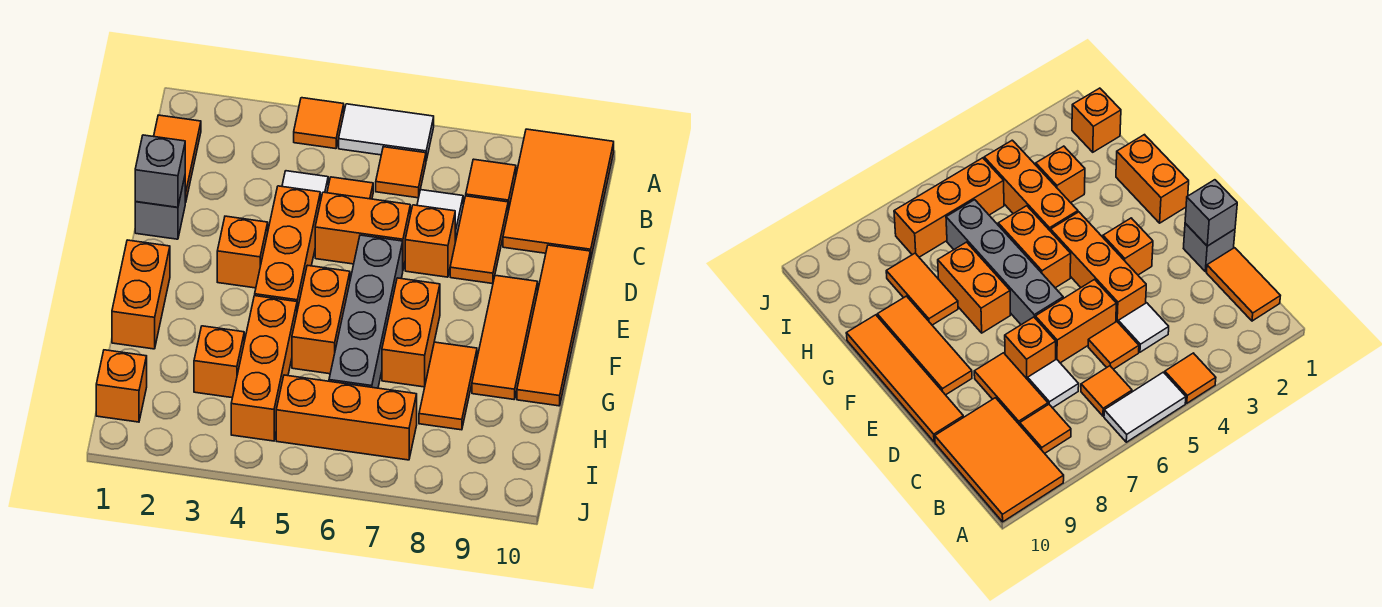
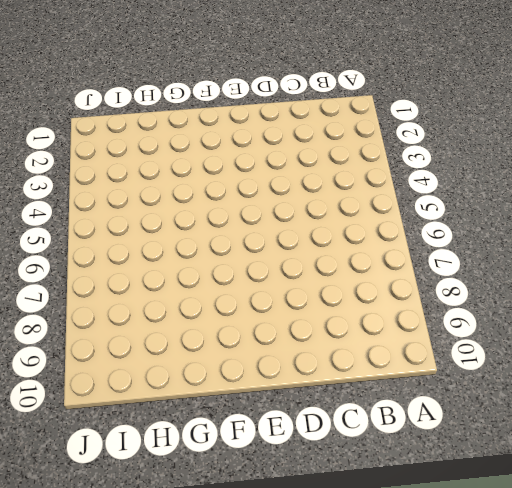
none -> orange tile A4 level 1
none -> white tile A5:A6 level 1
none -> orange tile A9:C10 level 1

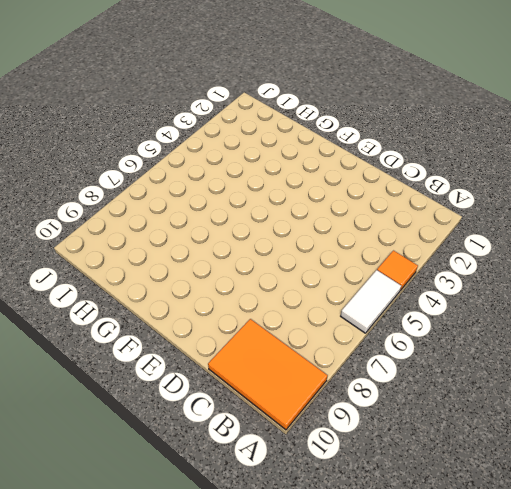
none -> orange tile B1:C1 level 1
none -> orange tile B6 level 1
none -> orange tile B8 level 1

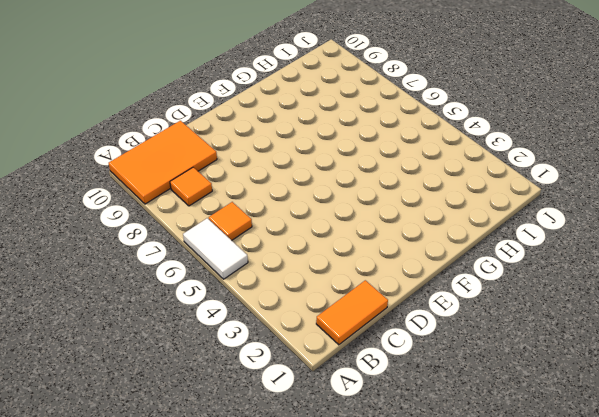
none -> orange tile A4 level 1
none -> white tile C4 level 1
none -> orange tile C5 level 1

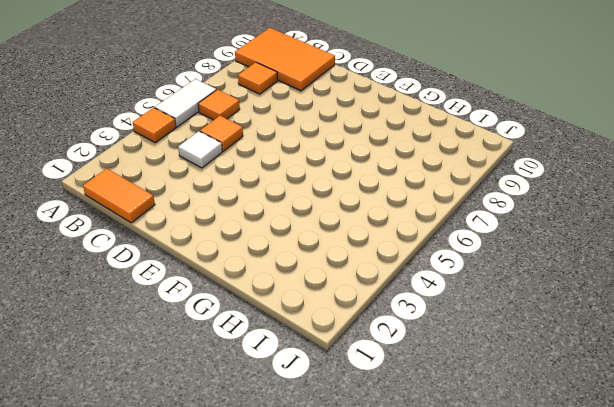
none -> white tile C7 level 1
none -> orange tile C8:D8 level 1
none -> grey brick D1 level 1

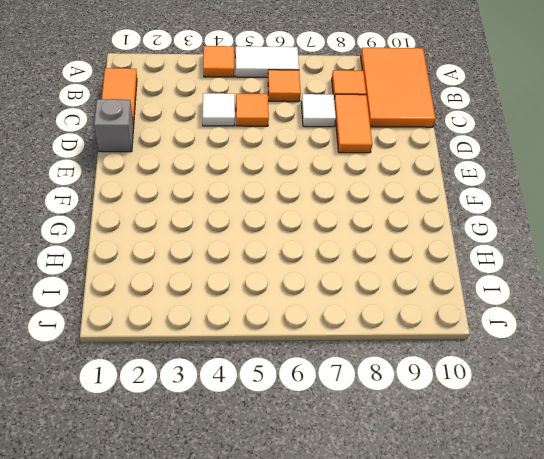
none -> orange brick D4:F4 level 1
none -> orange brick D5:D6 level 1
none -> orange brick D7 level 1

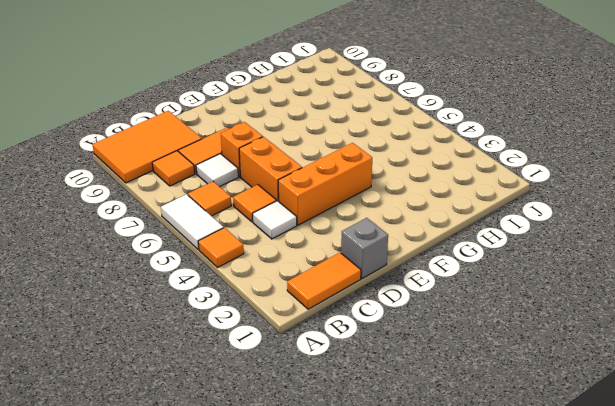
none -> orange tile D10:G10 level 1
none -> orange brick E3 level 1
none -> grey brick E6:H6 level 1

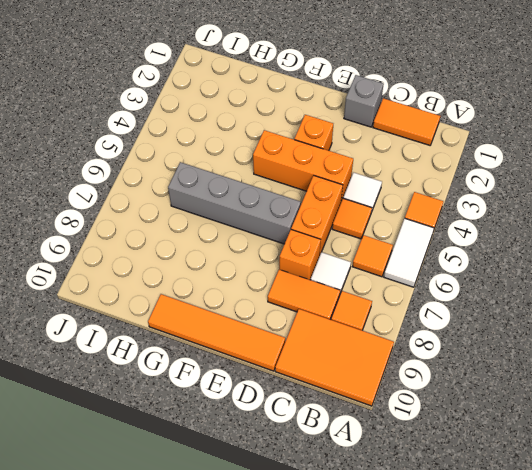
none -> orange tile E9:G9 level 1
none -> orange brick F1:G1 level 1
none -> orange brick F5:G5 level 1

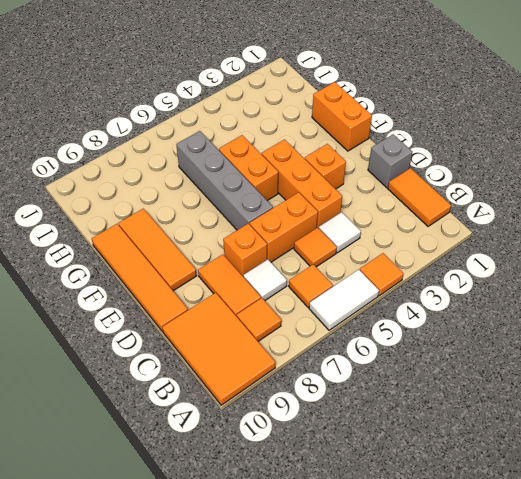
none -> orange brick F7:G7 level 1
none -> orange brick G4:I4 level 1
none -> orange tile G8:H8 level 1

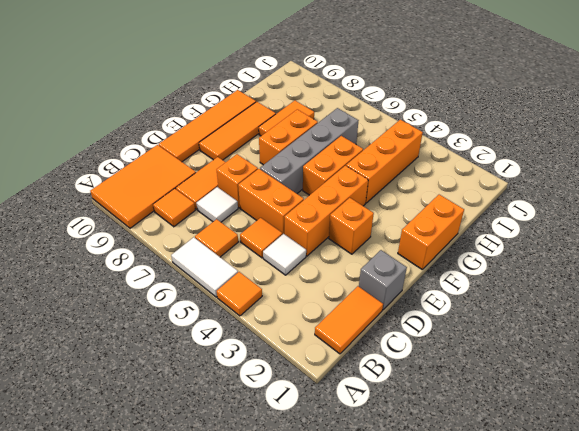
none -> orange brick H3 level 1
none -> orange brick I1 level 1
none -> orange brick I5:I7 level 1

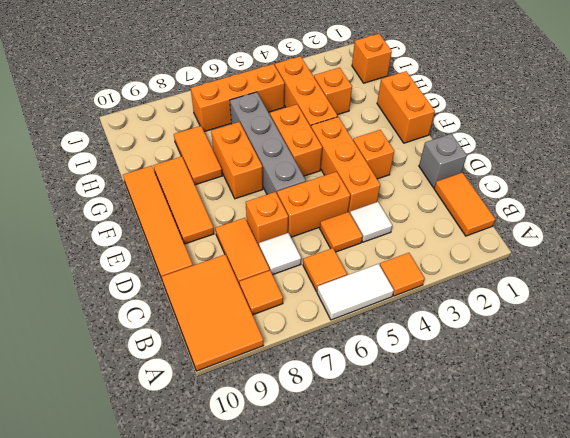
none -> grey brick D1 level 2

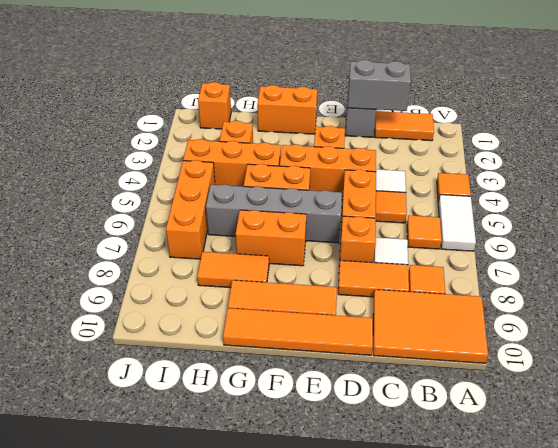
grey brick C1:D1 level 2 -> grey brick D1 level 2

